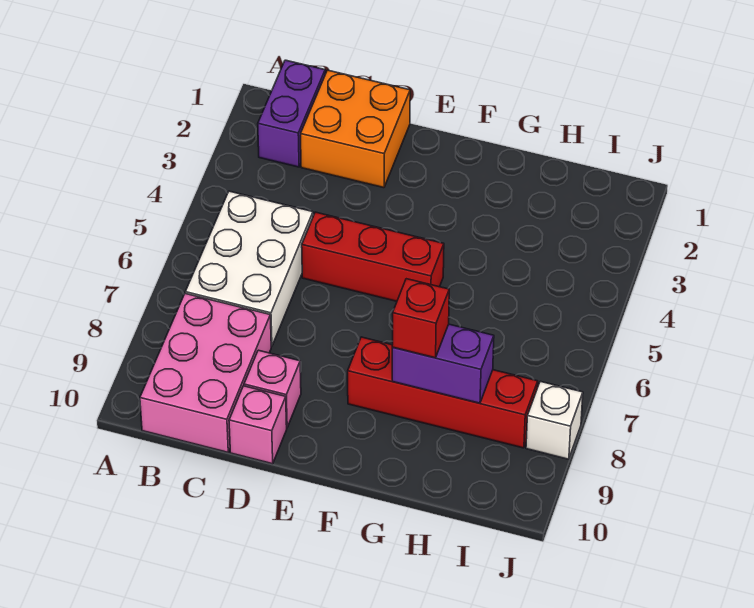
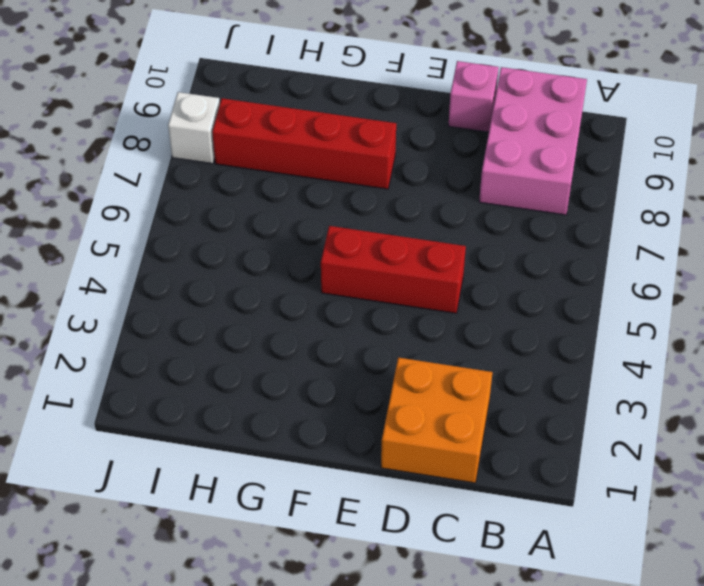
none -> purple brick B1:B2 level 1
none -> white brick B5:C7 level 1

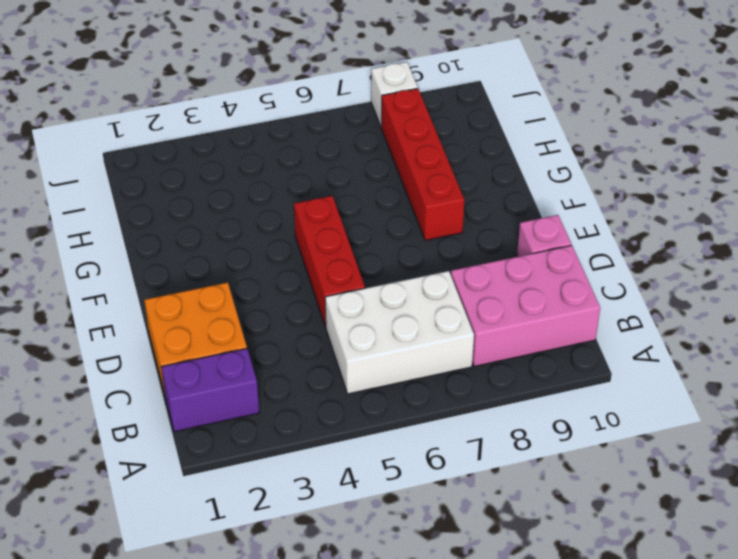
none -> pink brick D9 level 1
none -> purple brick G8:H8 level 2

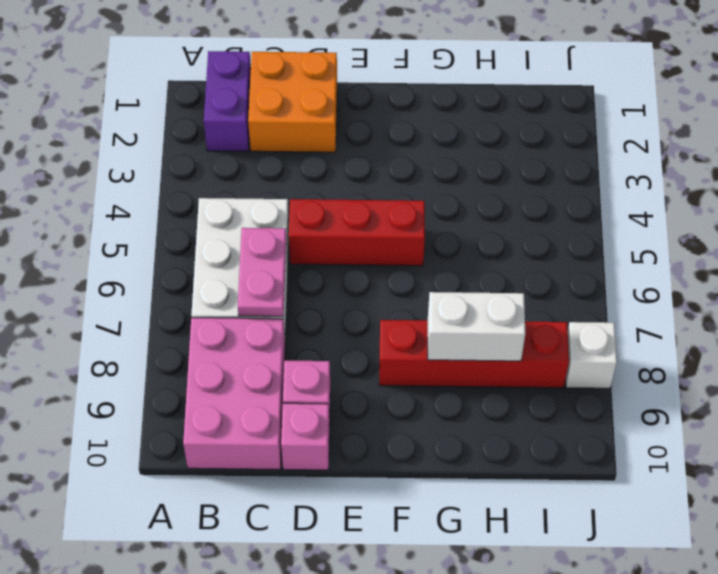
pink plate C6:C7 level 2 -> none
white brick G8:H8 level 2 -> purple brick G8:H8 level 2
none -> red brick G8 level 3

